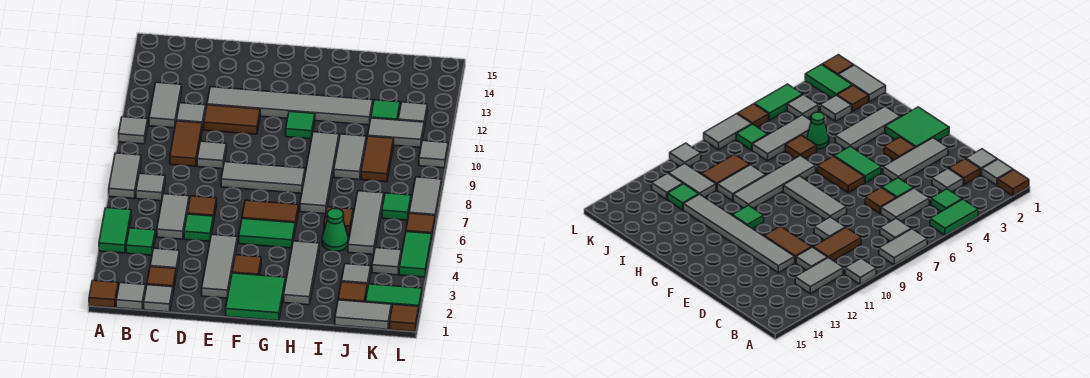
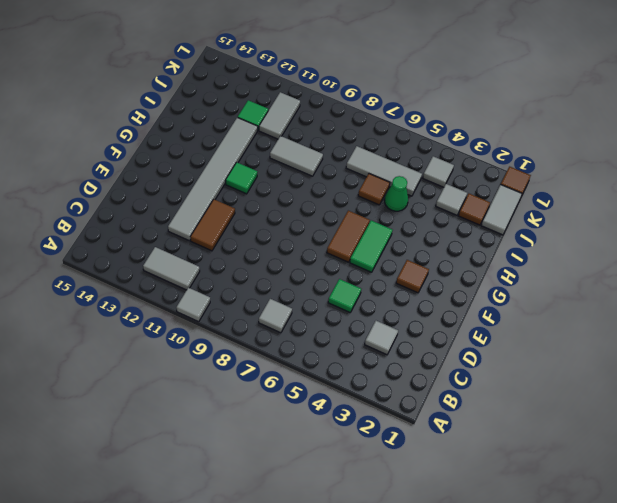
none -> brown tile A1 level 1
none -> green tile A4:A5 level 1
none -> grey tile A7:A8 level 1
none -> grey tile B1 level 1

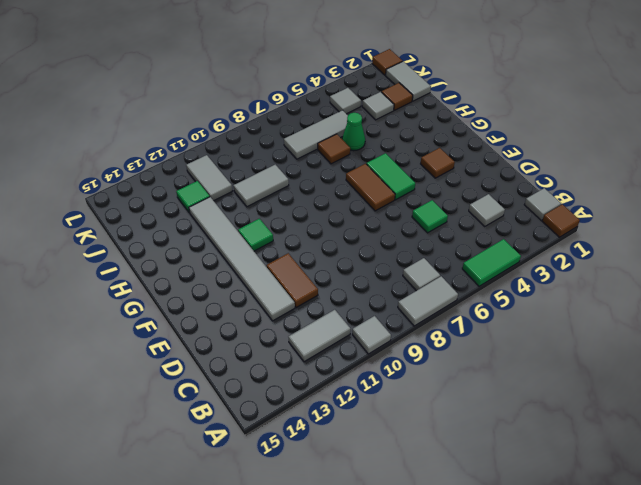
none -> green tile B4 level 1
none -> grey tile C1 level 1
none -> brown tile C2 level 1
none -> grey tile C5:C6 level 1

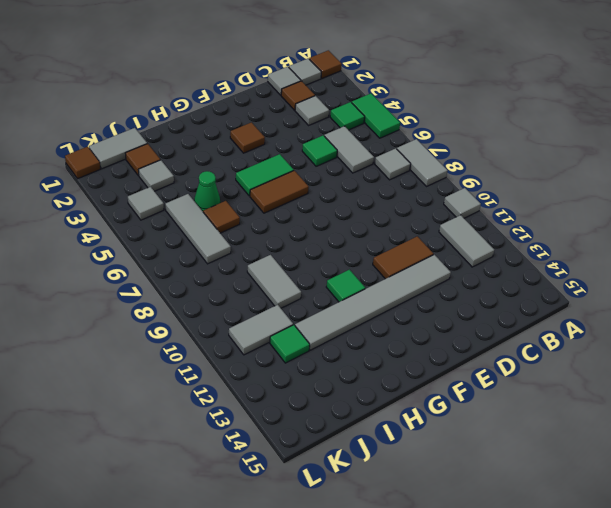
none -> brown tile C9:C10 level 1
none -> grey tile C11 level 1
none -> brown tile D6 level 1
none -> grey tile D9 level 1

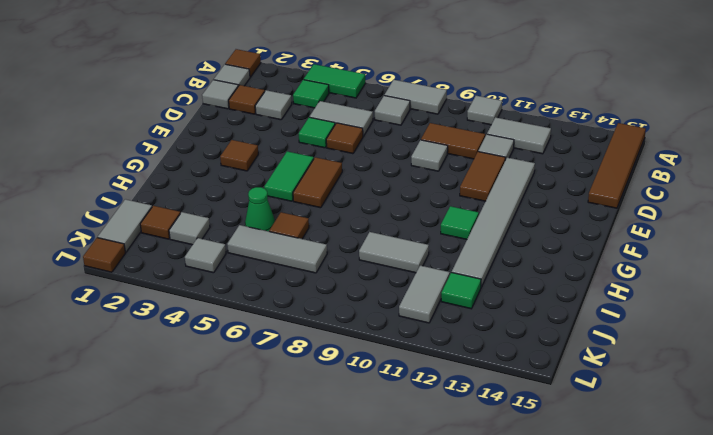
brown tile A15:D15 level 1 -> none
none -> grey tile E2:E4 level 1
none -> grey tile E8:G8 level 1
none -> green tile F1:G2 level 1
none -> grey tile H2:H4 level 1

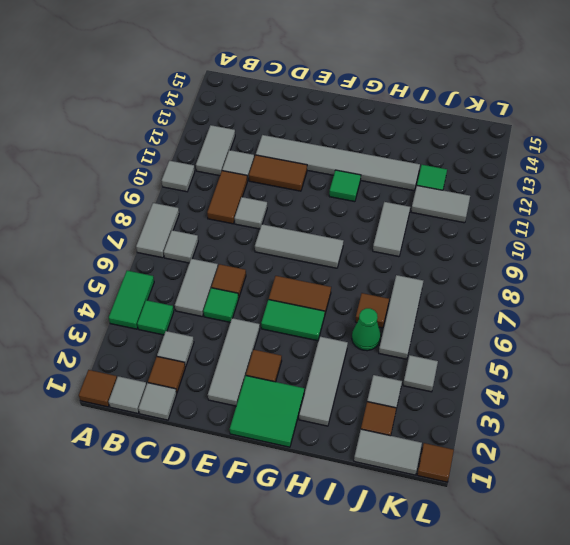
none -> grey tile H7:H10 level 1
none -> brown tile J9:J10 level 1
none -> green tile K2:L2 level 1
none -> green tile K7 level 1

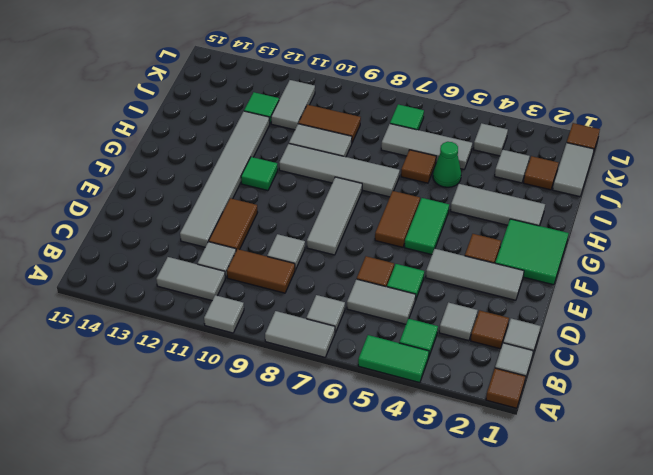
none -> green tile K2:L2 level 1
none -> grey tile K12 level 1
none -> green tile L4:L5 level 1
none -> brown tile L6 level 1

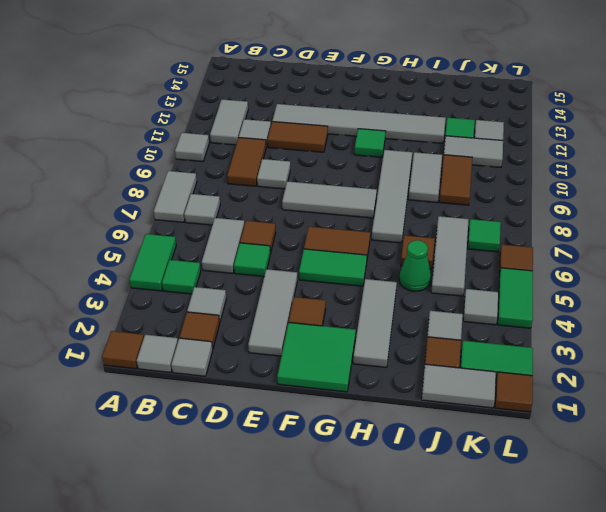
none -> grey tile L7:L8 level 1
none -> grey tile L10 level 1

